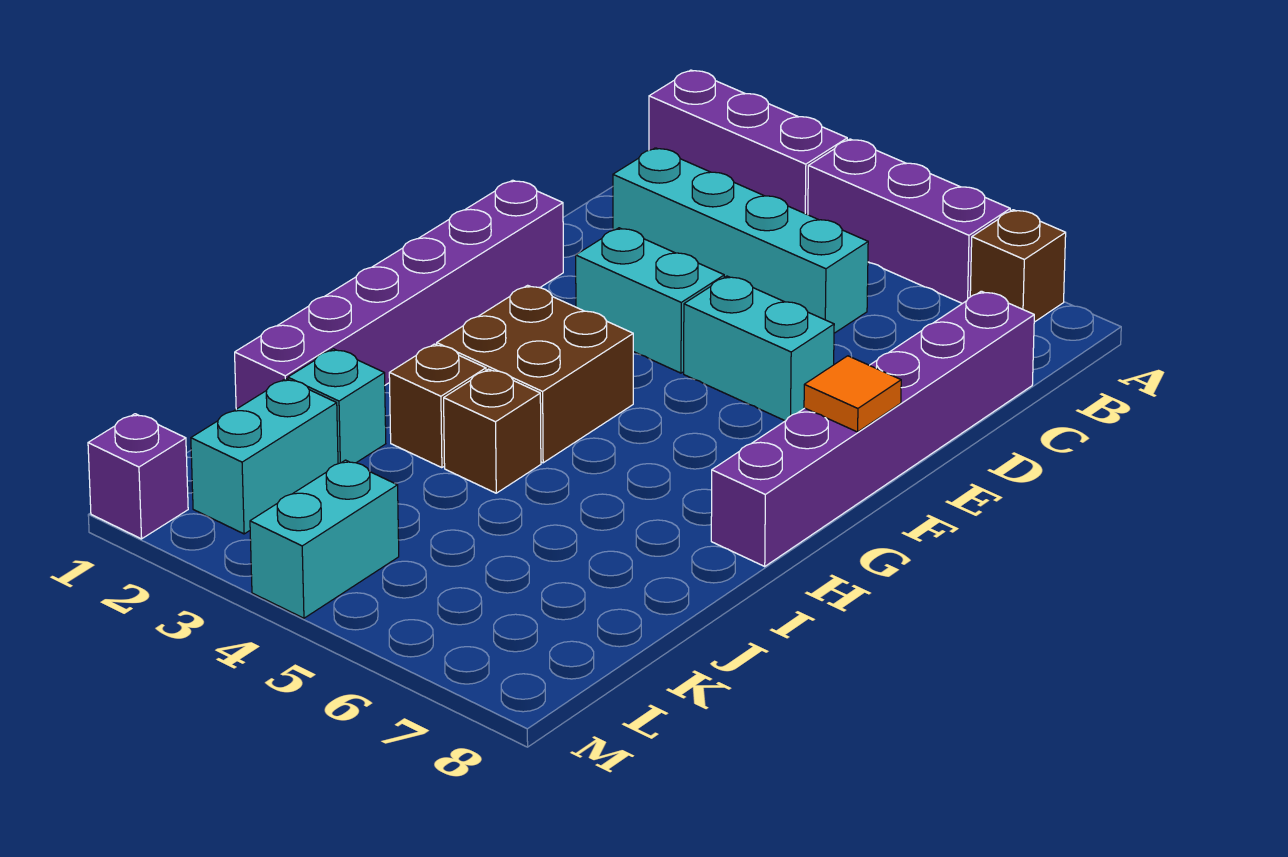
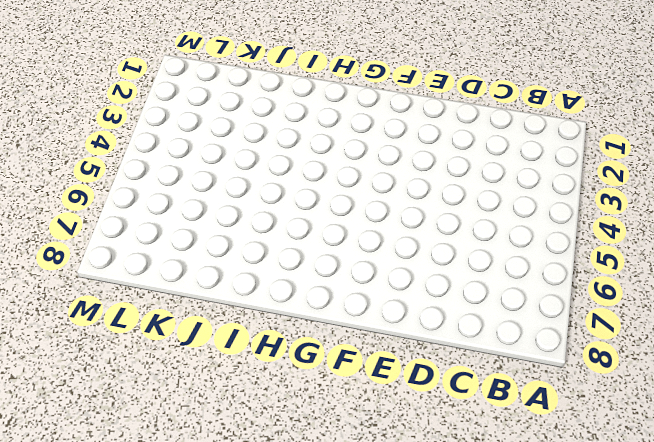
none -> purple brick A1:A3 level 1
none -> purple brick A4:A6 level 1
none -> brown brick A7 level 1

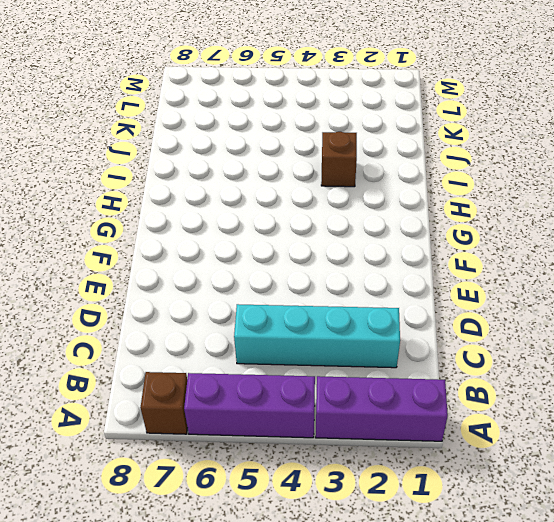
none -> purple brick C8:H8 level 1
none -> purple brick E1:J1 level 1
none -> cyan brick E3:E4 level 1

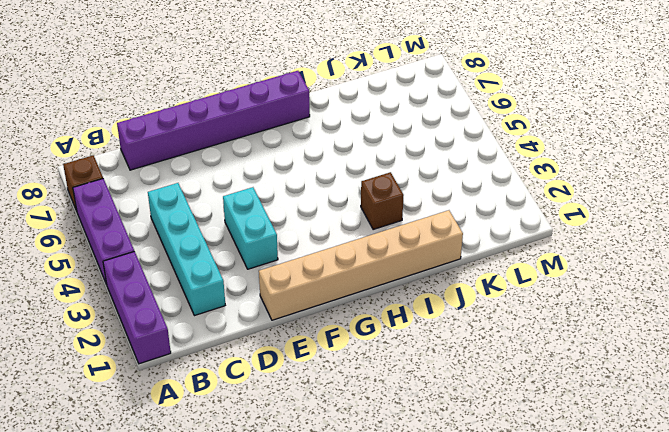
tan brick E1:J1 level 1 -> purple brick E1:J1 level 1
none -> cyan brick E5:E6 level 1
none -> brown brick G3:H4 level 1
none -> brown brick I4 level 1

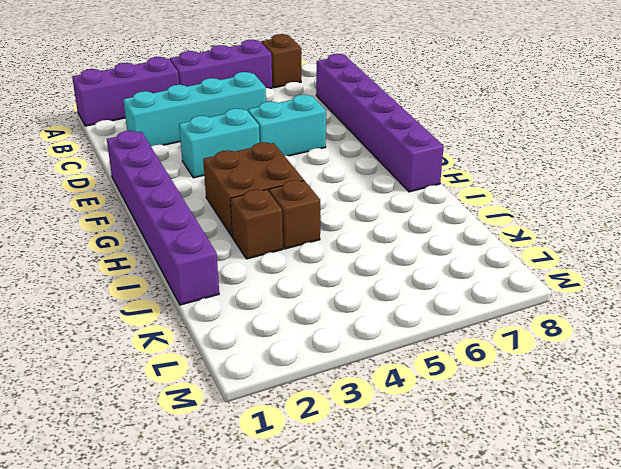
none -> cyan brick J2 level 1
none -> cyan brick K2:L2 level 1
none -> cyan brick L4:M4 level 1

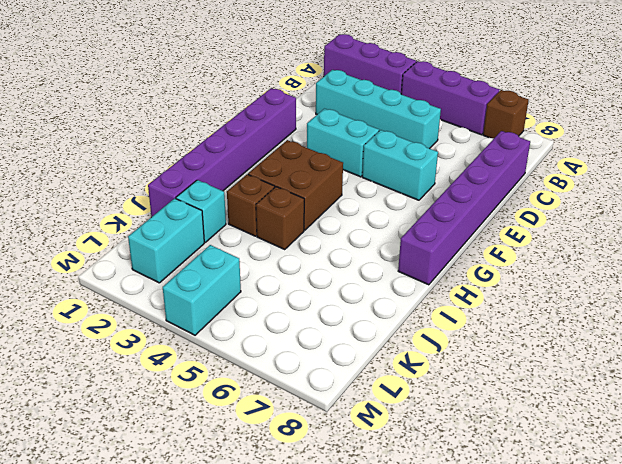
none -> purple brick M1 level 1
none -> orange tile F8 level 2

